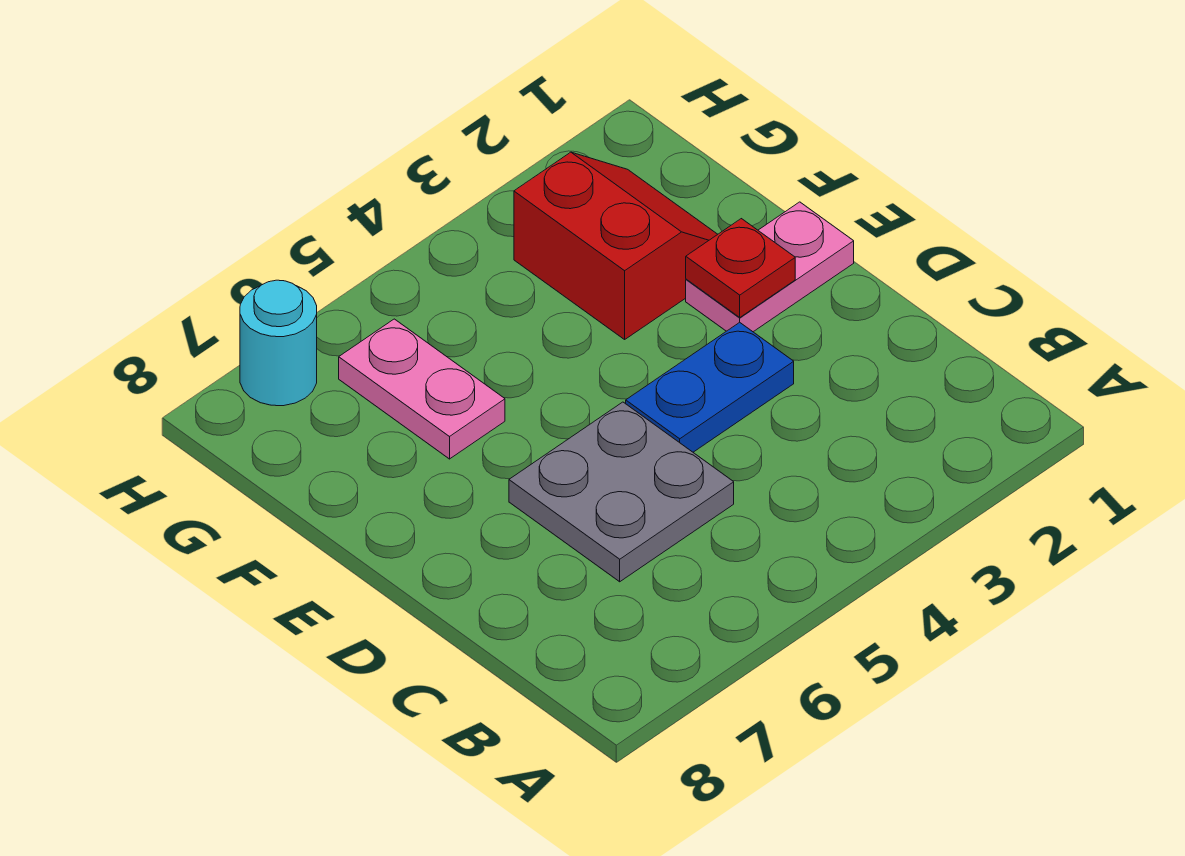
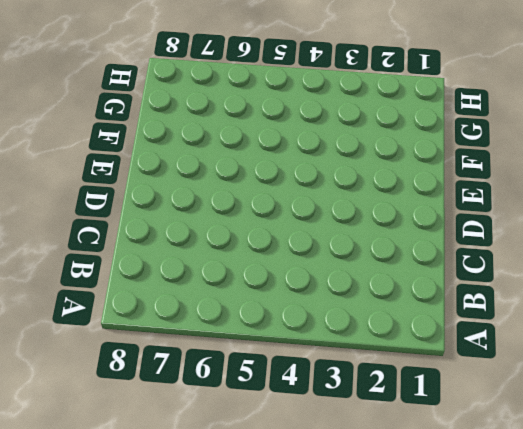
none -> grey plate C5:D6 level 1
none -> blue plate D3:D4 level 1

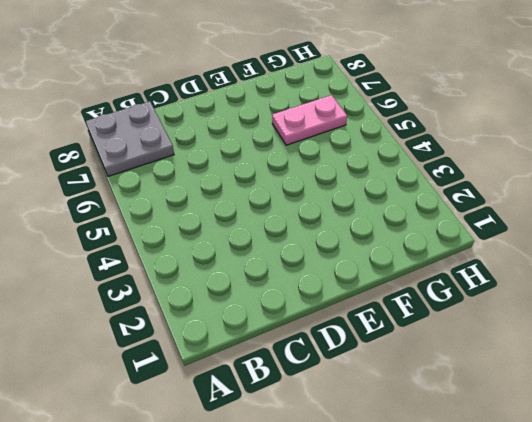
grey plate A7:B8 level 1 -> grey plate C5:D6 level 1
none -> blue plate D3:D4 level 1
none -> pink plate E1:E2 level 1

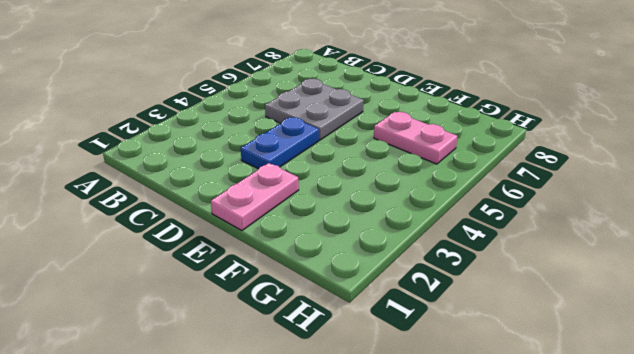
none -> red slope F2:G3 level 1 top 3
none -> cyan round brick H7 level 1

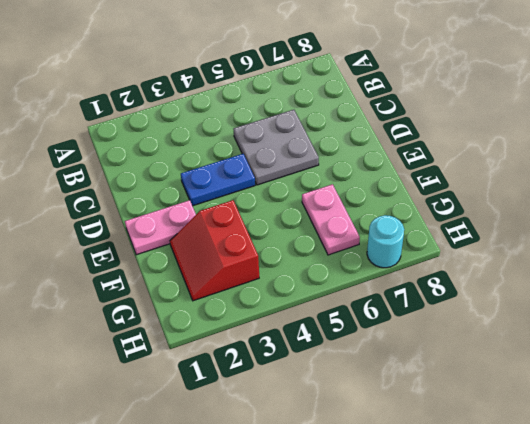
none -> red plate E2 level 2

